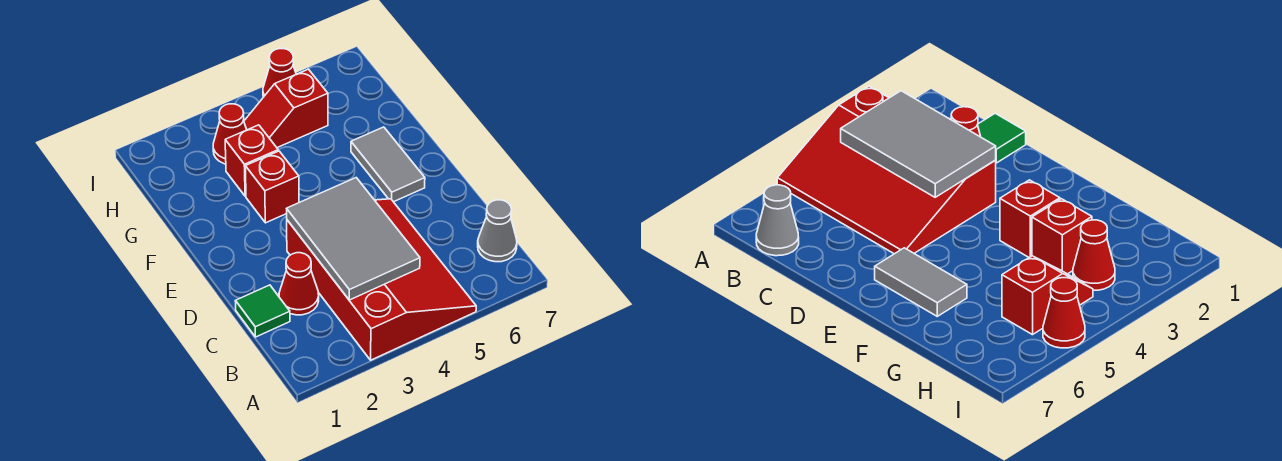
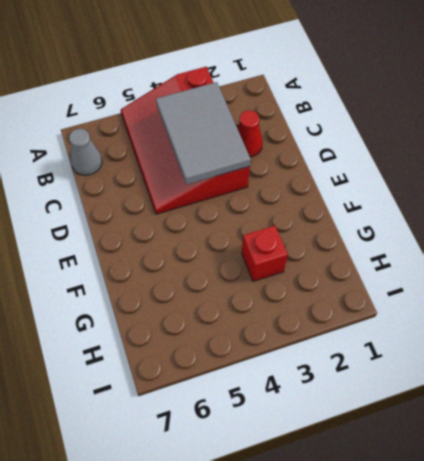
none -> green tile C1 level 1
none -> grey tile E6:F6 level 1

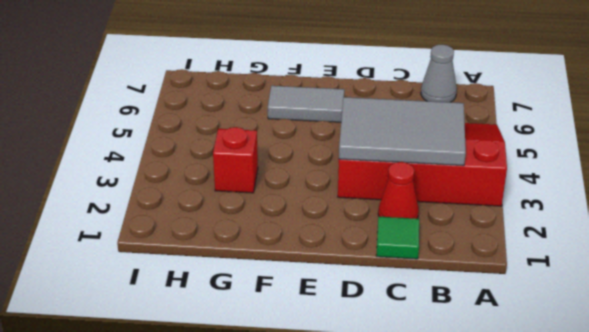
none -> red brick F3 level 1
none -> red cone H3 level 1

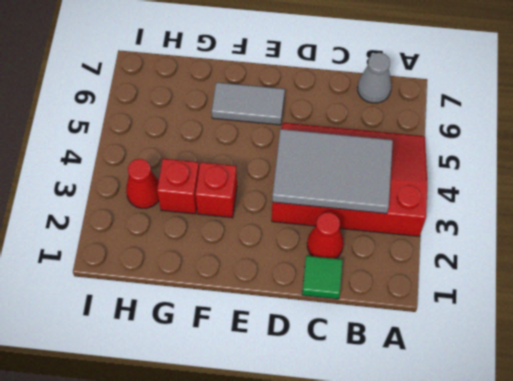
none -> red slope H4:H5 level 1 top 5
none -> red cone I5 level 1

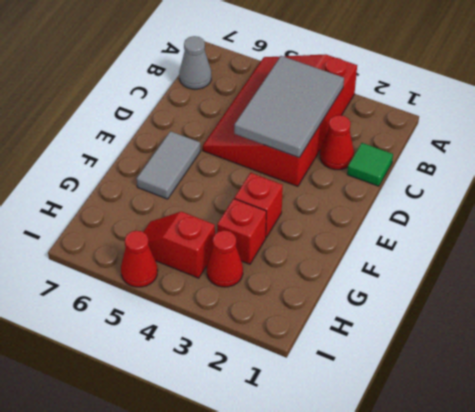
red slope H4:H5 level 1 top 4 -> red slope H4:H5 level 1 top 5

